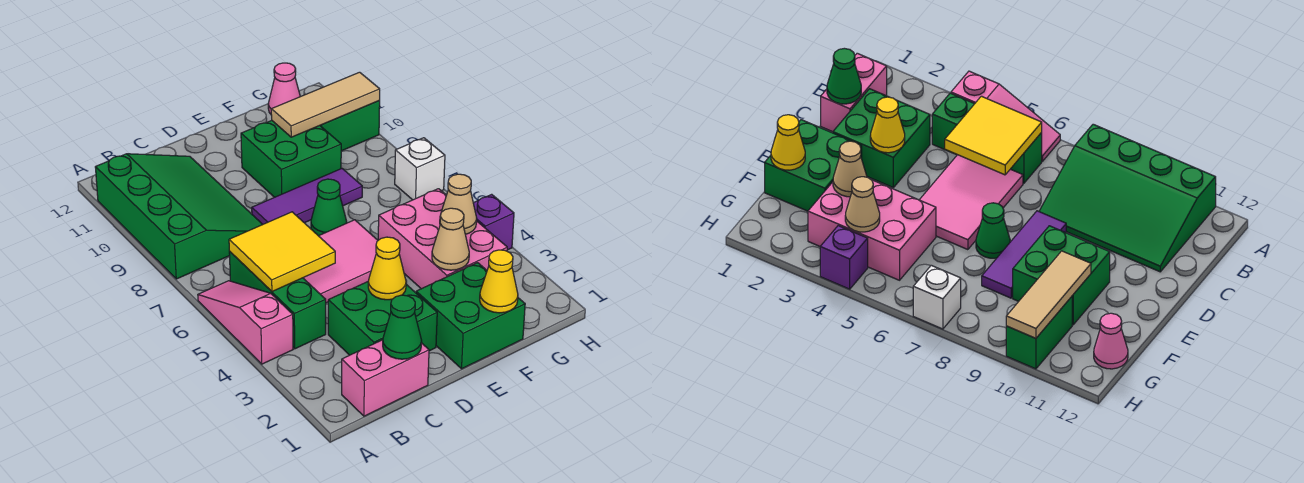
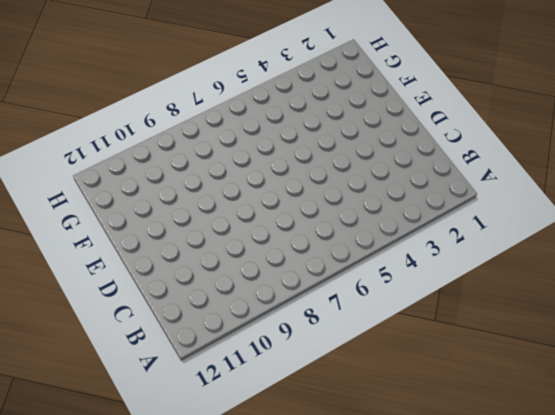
none -> pink slope A4:A6 level 1 top 4
none -> green slope A8:C11 level 1 top A
none -> pink brick B1:C1 level 1

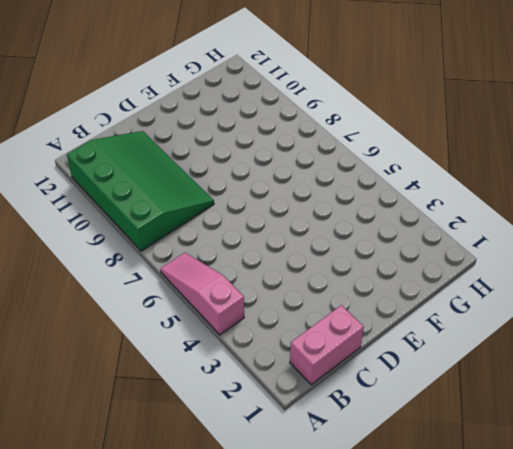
none -> green brick B4:B6 level 1
none -> green brick C2:D3 level 1
none -> pink tile C5:E6 level 1

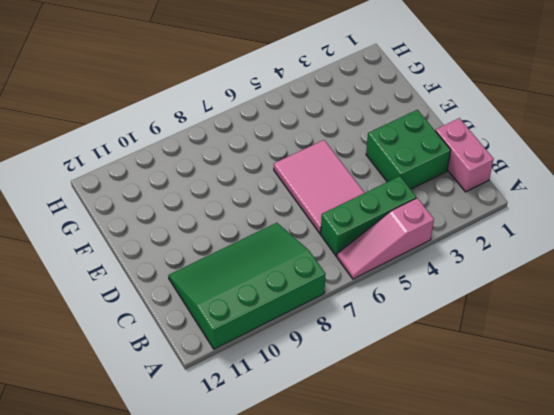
none -> purple tile D8:F8 level 1
none -> green brick E1:F2 level 1
none -> green cone E7 level 1

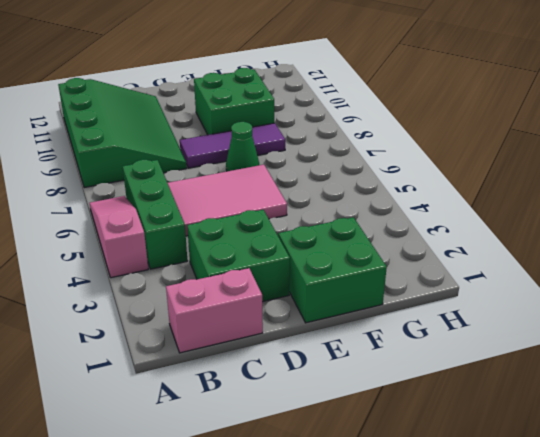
none -> pink brick F3:G5 level 1
none -> green brick G10:H10 level 1
none -> pink cone G12 level 1

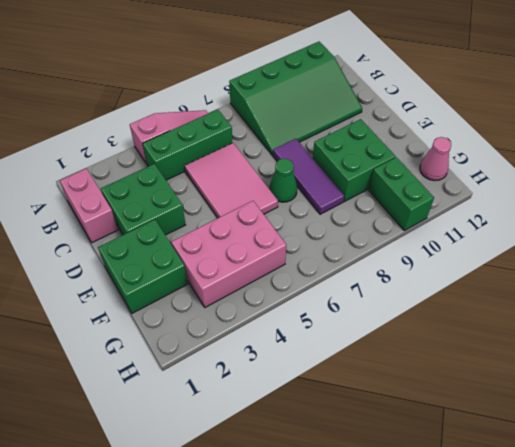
none -> purple brick H4 level 1
none -> white brick H7 level 1
none -> yellow tile B5:C6 level 2

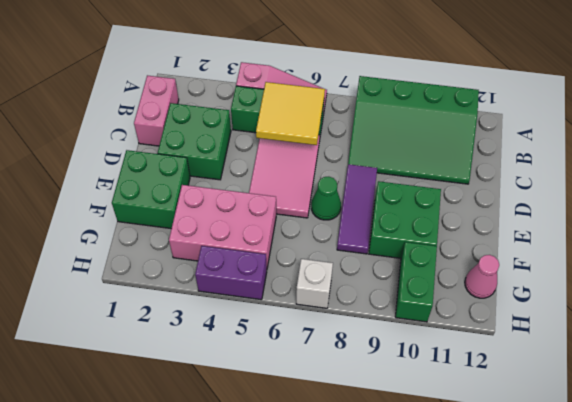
purple brick H4:H5 level 1 -> purple brick H4 level 1
none -> green cone C1 level 2
none -> yellow cone D3 level 2
none -> yellow cone F1 level 2

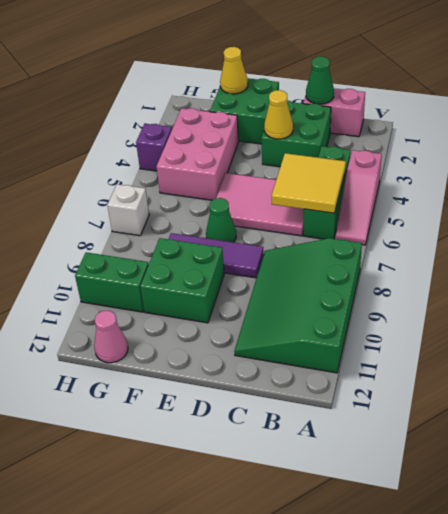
none -> tan cone F3 level 2
none -> tan tile F10:H10 level 2
none -> tan cone G4 level 2

